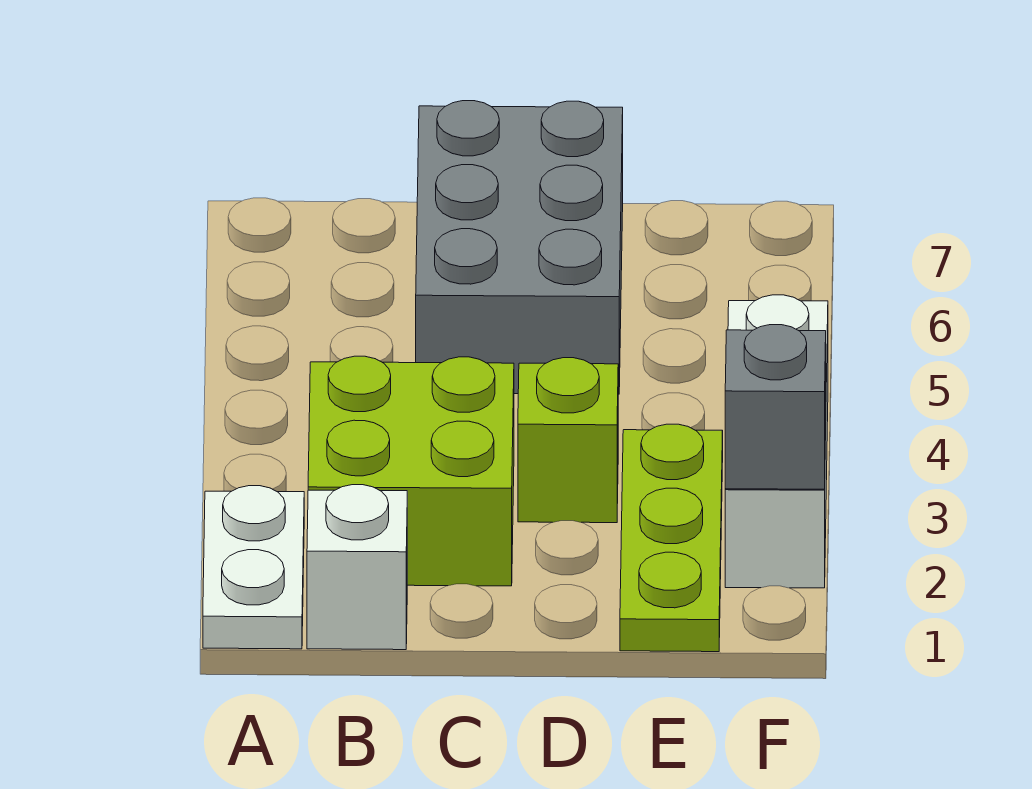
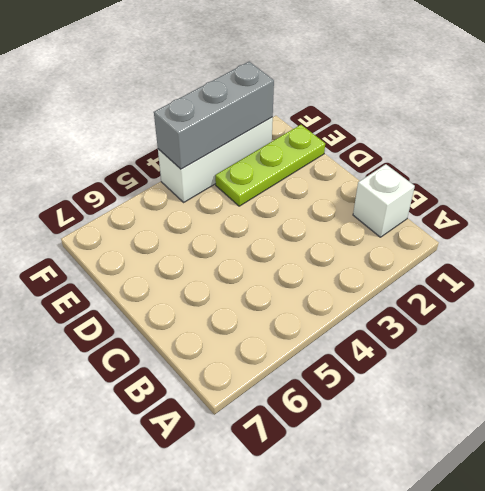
grey brick F2:F4 level 2 -> grey brick F2 level 2
none -> white plate A1:A2 level 1
none -> lime brick B2:C3 level 1

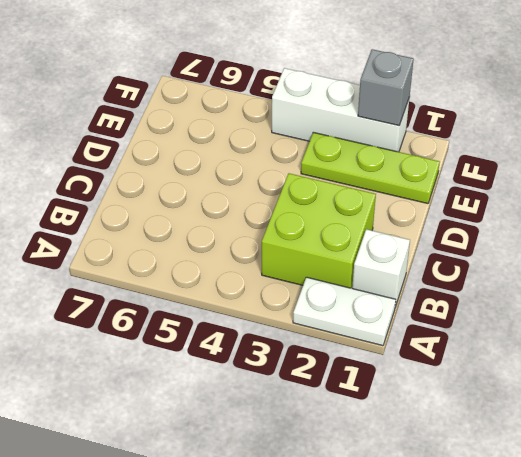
none -> grey brick C5:D7 level 1
none -> lime brick D3 level 1

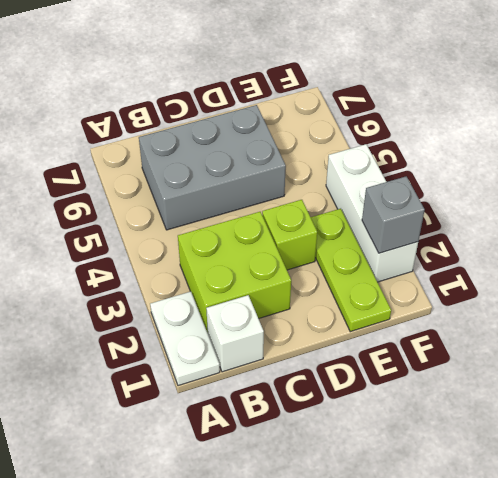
grey brick B5:D6 level 1 -> grey brick C5:D7 level 1

